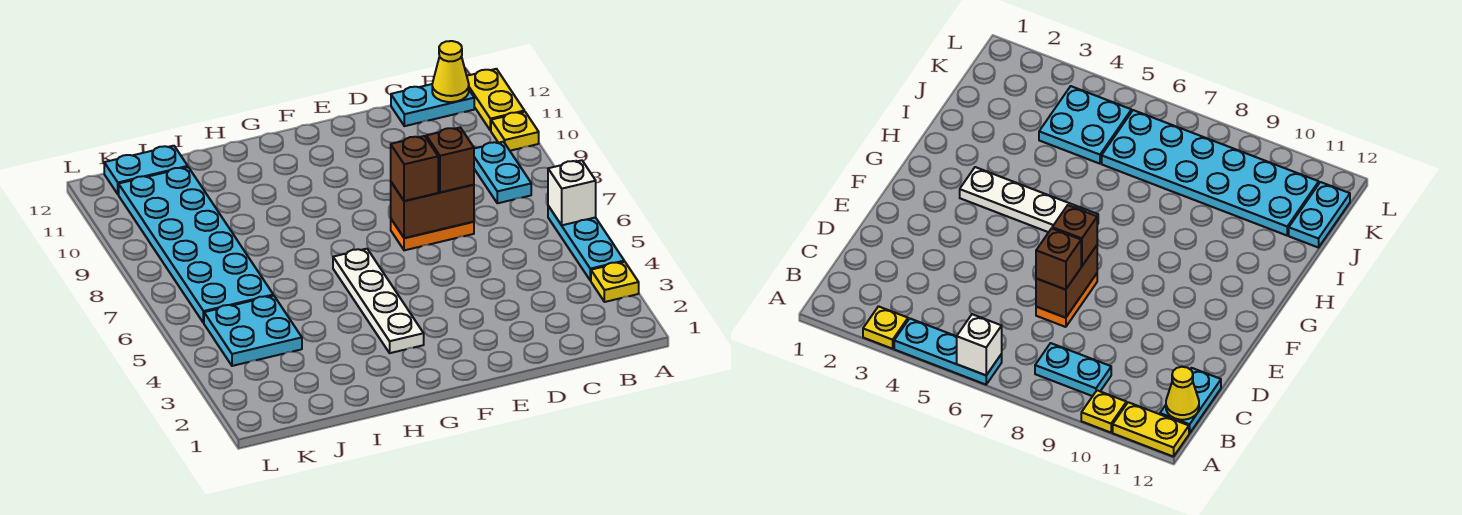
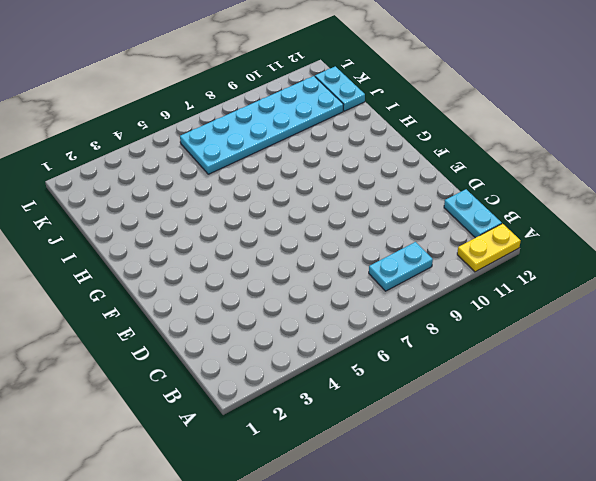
none -> yellow plate A3 level 1
none -> cyan plate A4:A6 level 1
none -> yellow plate A10 level 1

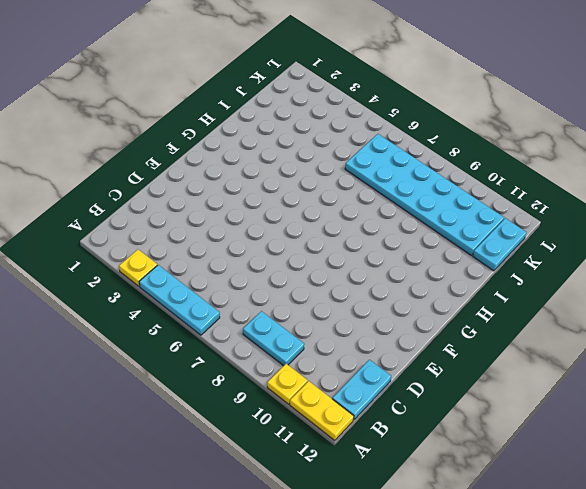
none -> orange plate D7:E7 level 1
none -> white plate G3:G6 level 1
none -> cyan plate J4:K5 level 1

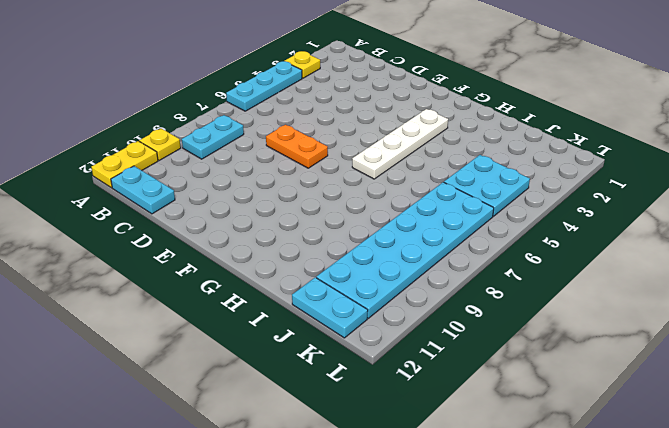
none -> white brick A6 level 2
none -> yellow cone B12 level 2
none -> brown brick D7:E7 level 2

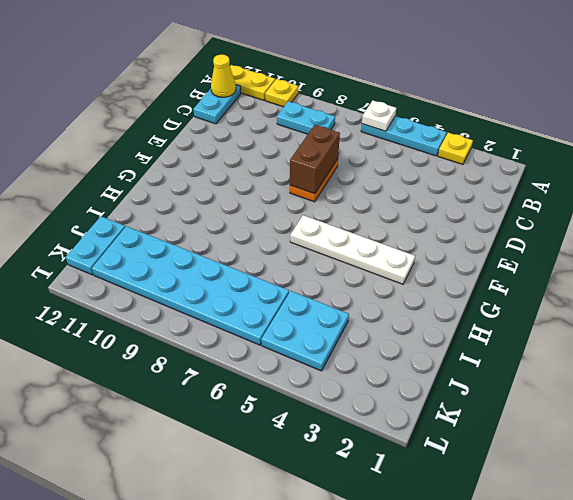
white plate A6 level 2 -> white brick A6 level 2
none -> brown brick D7 level 3
none -> brown brick E7 level 3

